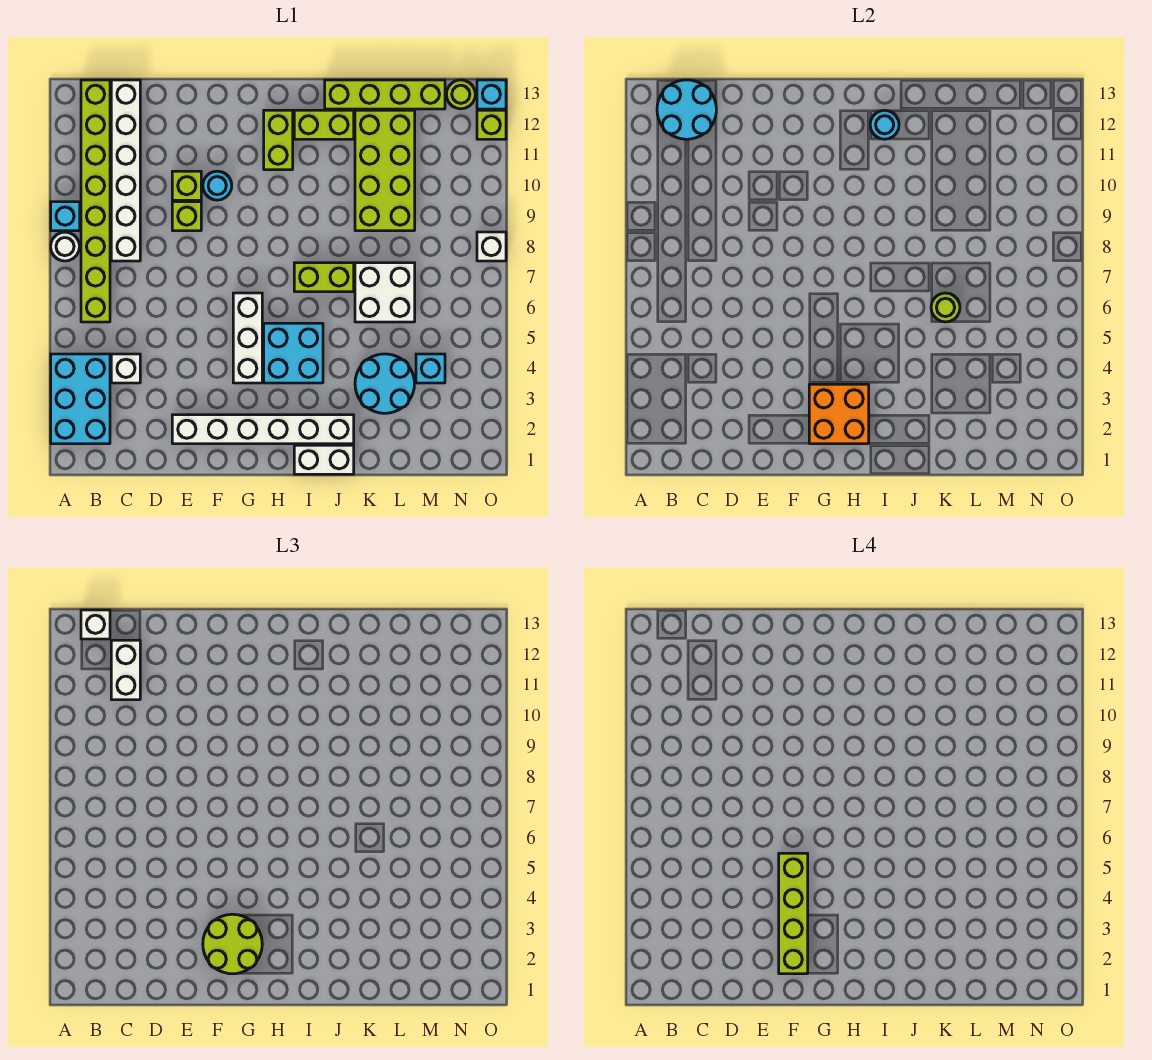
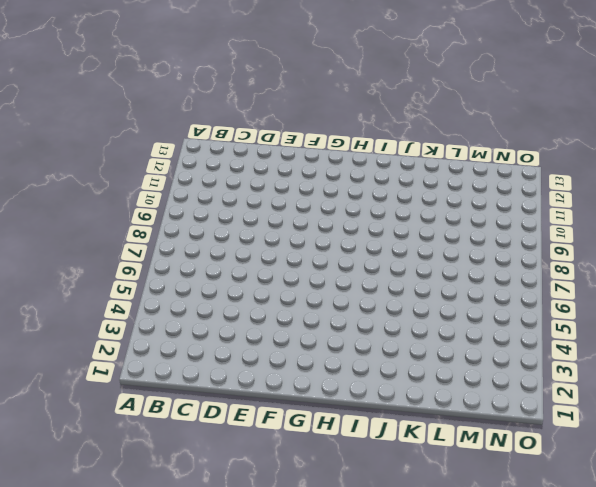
none -> cyan brick A2:B4 level 1
none -> white round brick A8 level 1
none -> cyan brick A9 level 1
none -> lime brick B6:B13 level 1

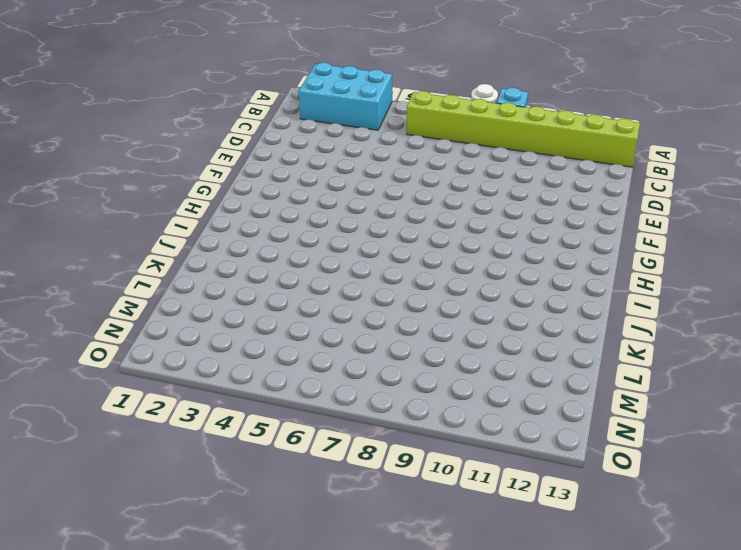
none -> white brick C4 level 1
none -> white brick C8:C13 level 1
none -> white brick E2:J2 level 1
none -> lime brick E9 level 1

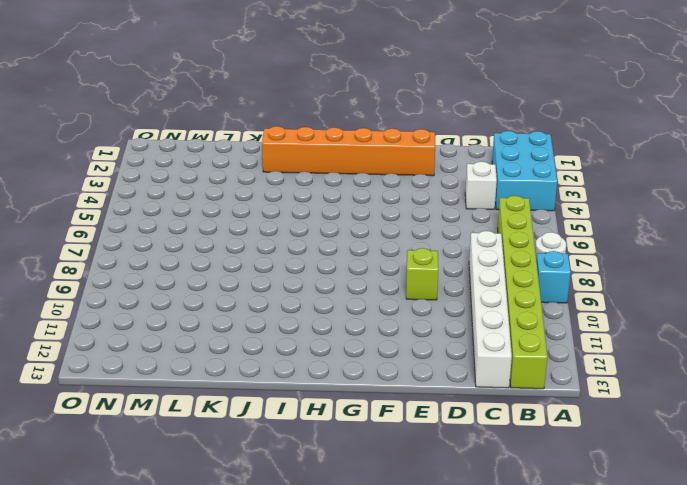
orange brick E2:J2 level 1 -> white brick E2:J2 level 1
none -> lime brick E10 level 1
none -> cyan round brick F10 level 1
none -> white brick G4:G6 level 1
none -> cyan brick H4:I5 level 1

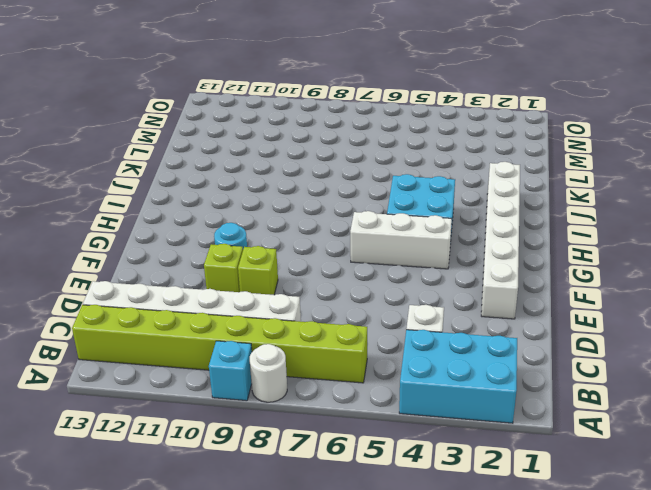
none -> lime brick H11:H12 level 1
none -> white brick I1:J1 level 1
none -> lime brick I7:J7 level 1
none -> lime brick I12:J12 level 1

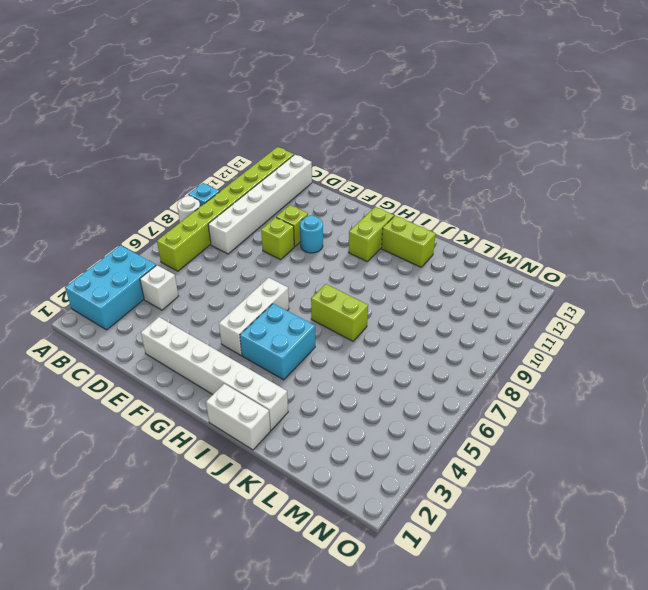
none -> lime brick J13:M13 level 1
none -> cyan round brick K3:L4 level 1
none -> white brick K6:L7 level 1
none -> lime brick K9:L12 level 1

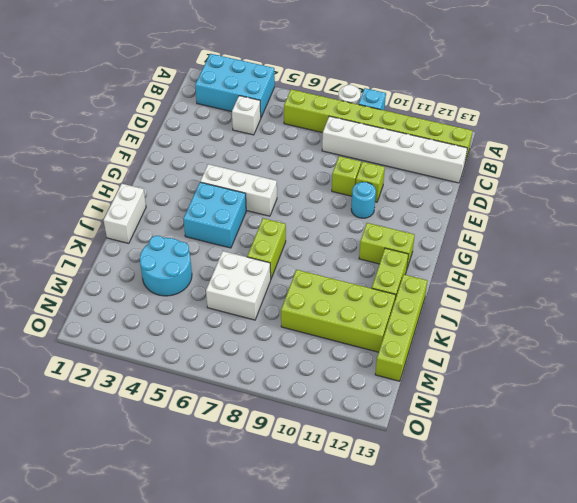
none -> white brick E2:J2 level 1
none -> cyan brick M4 level 1
none -> lime round brick N13 level 1
none -> white brick O8 level 1

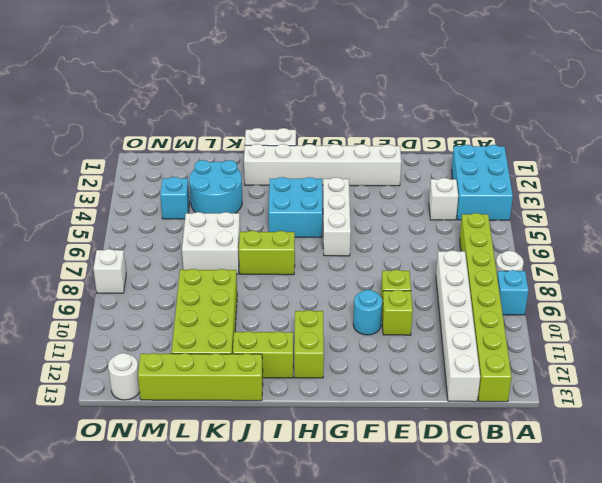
white round brick N13 level 1 -> lime round brick N13 level 1
none -> lime brick O12 level 1
none -> cyan brick O13 level 1
none -> cyan round brick B12:C13 level 2
none -> orange brick G2:H3 level 2

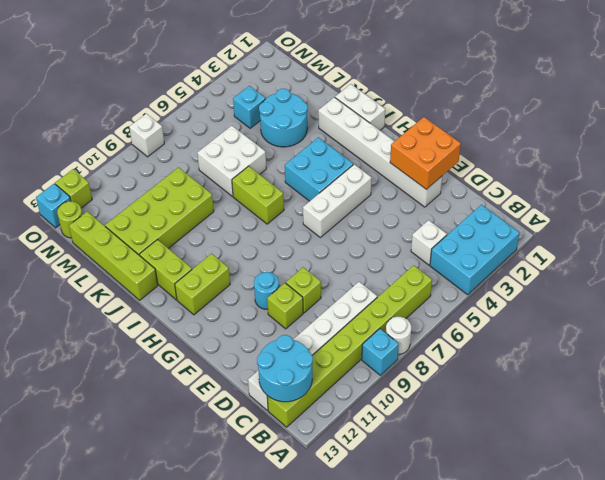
orange brick E1:F2 level 2 -> orange brick G2:H3 level 2
none -> cyan round brick I12 level 2
none -> lime round brick K6 level 2
none -> white brick B13 level 3
none -> white brick C11:C12 level 3

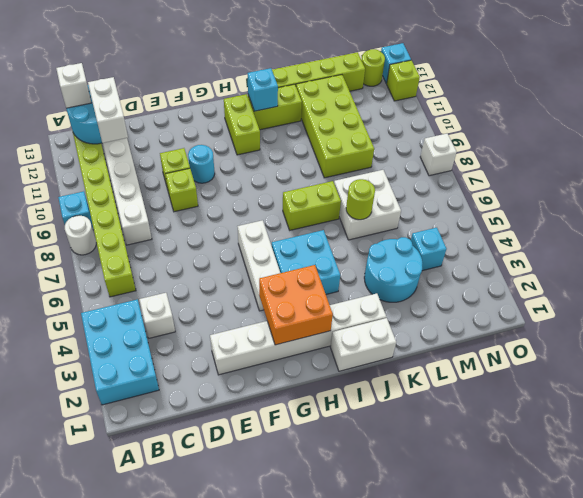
cyan brick I12 level 2 -> cyan round brick I12 level 2
none -> lime round brick F2:G3 level 3
none -> lime brick F2:F5 level 4

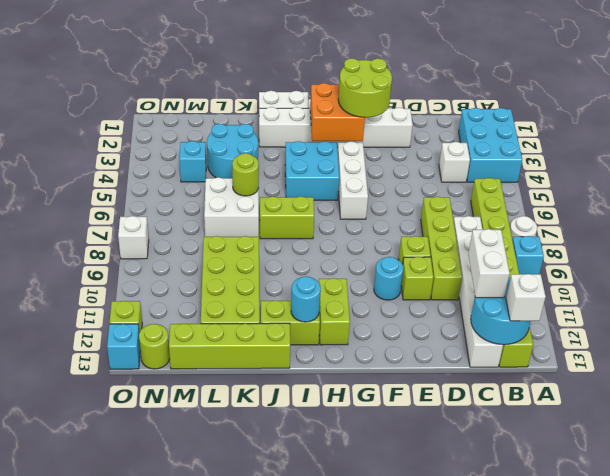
lime brick D7:D10 level 1 -> lime brick F2:F5 level 4

